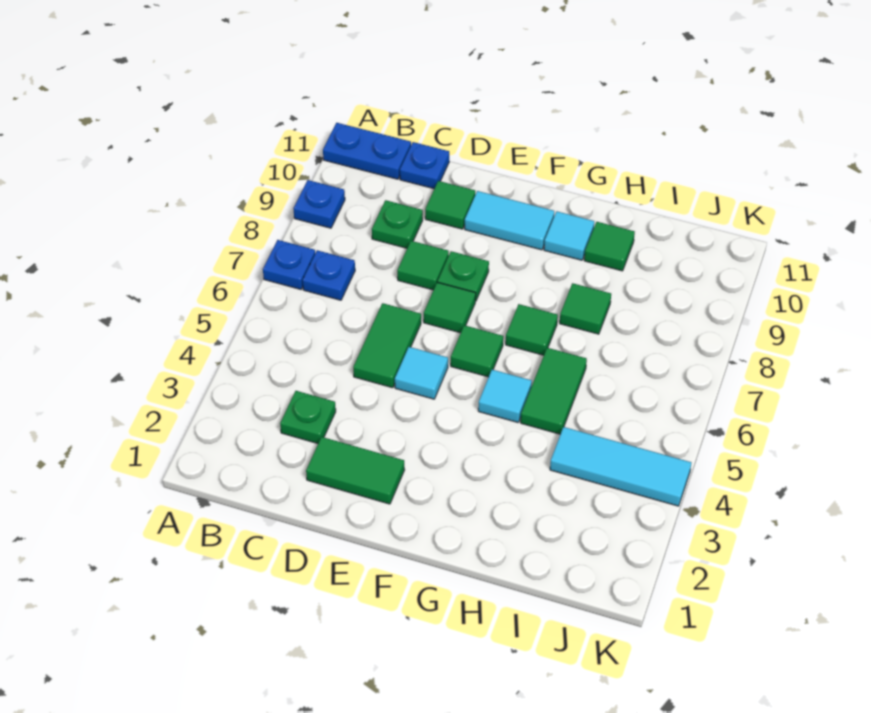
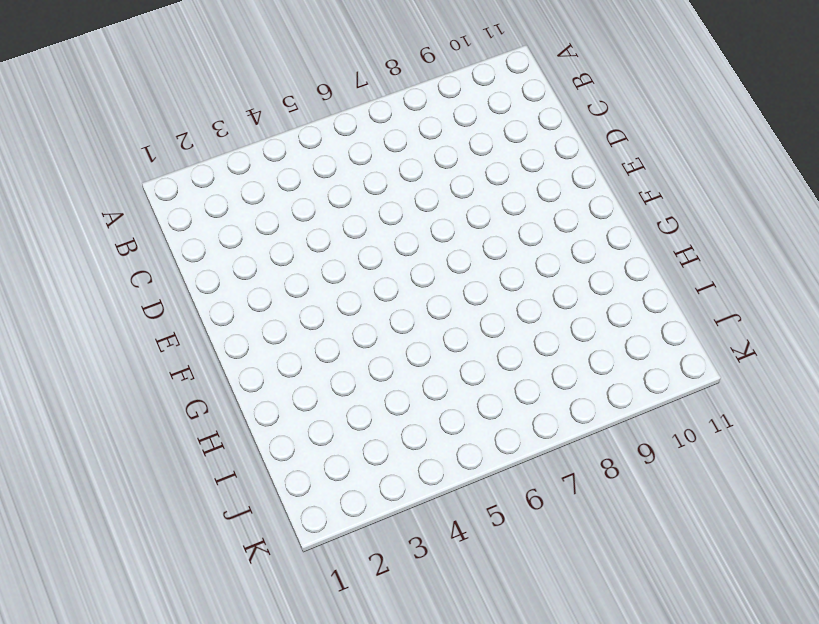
none -> blue plate A7 level 1
none -> blue plate A9 level 1
none -> blue plate A11:B11 level 1

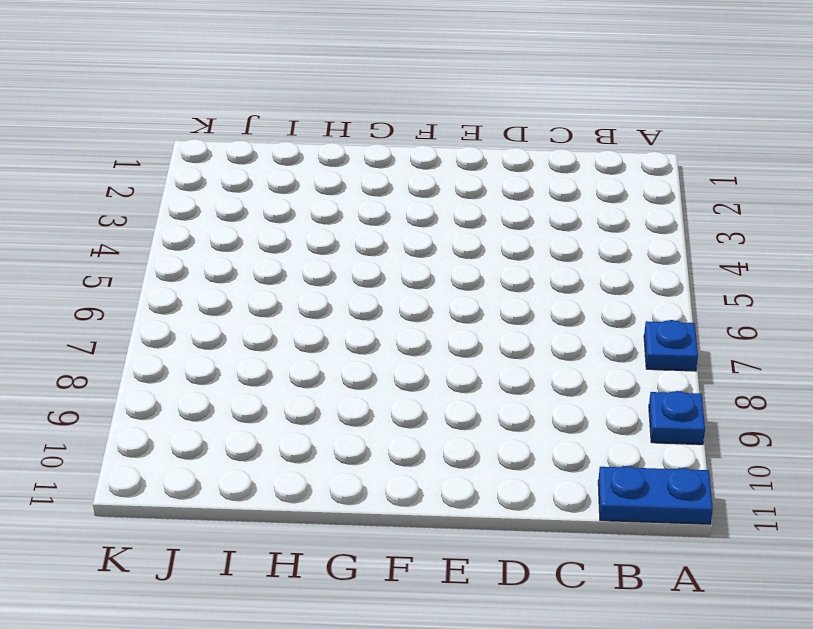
none -> blue plate B7 level 1
none -> green plate C3 level 1
none -> green plate C9 level 1

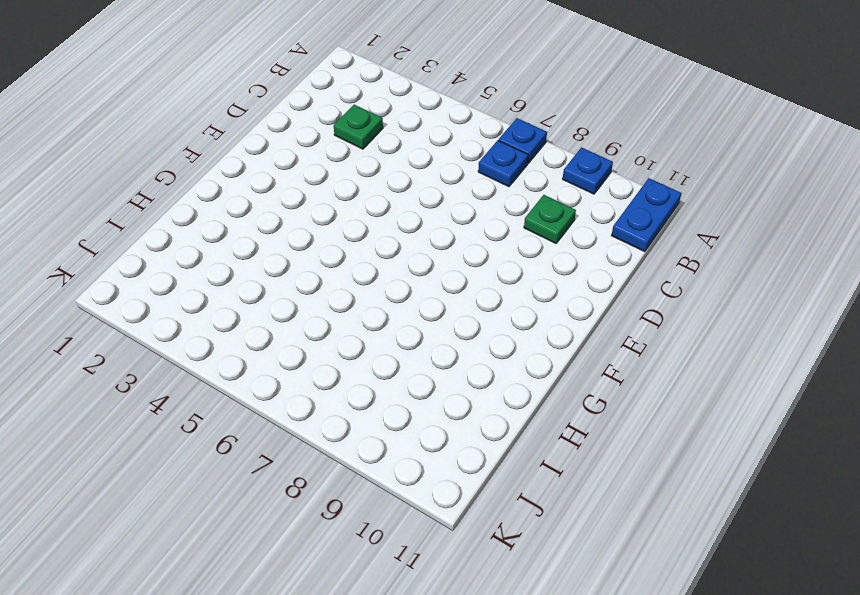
none -> blue plate C11 level 1
none -> green tile D2:E2 level 1
none -> green tile D5:D6 level 1

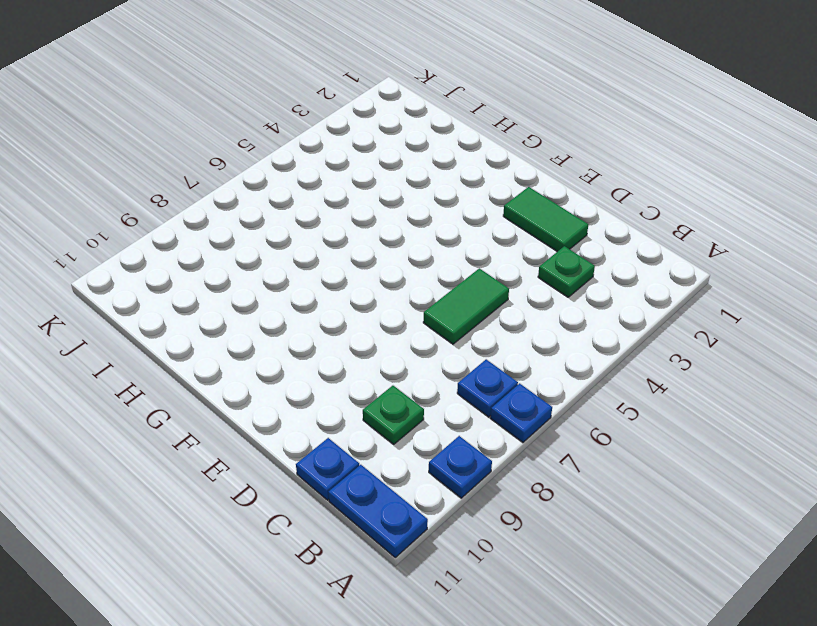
none -> green tile D8 level 1
none -> green tile D10 level 1
none -> cyan tile E5 level 1

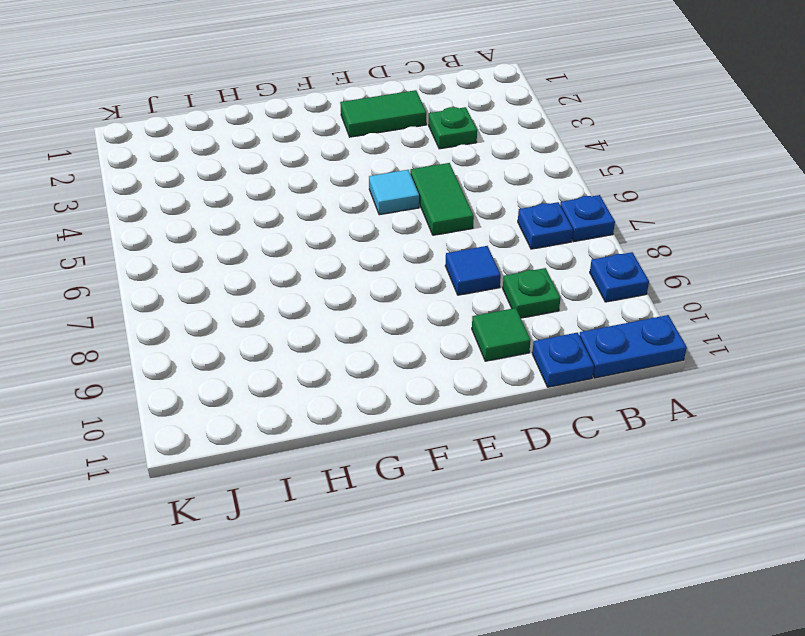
blue tile D8 level 1 -> green tile D8 level 1
none -> green tile E7 level 1
none -> green plate E8 level 1
none -> cyan tile E10:F10 level 1

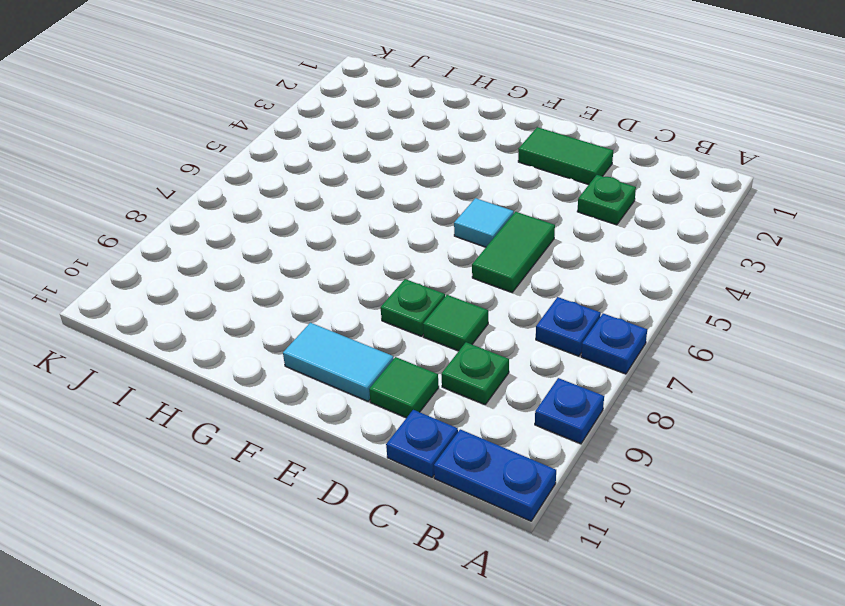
none -> green tile E7 level 1
none -> green tile F6 level 1
none -> cyan tile G5 level 1

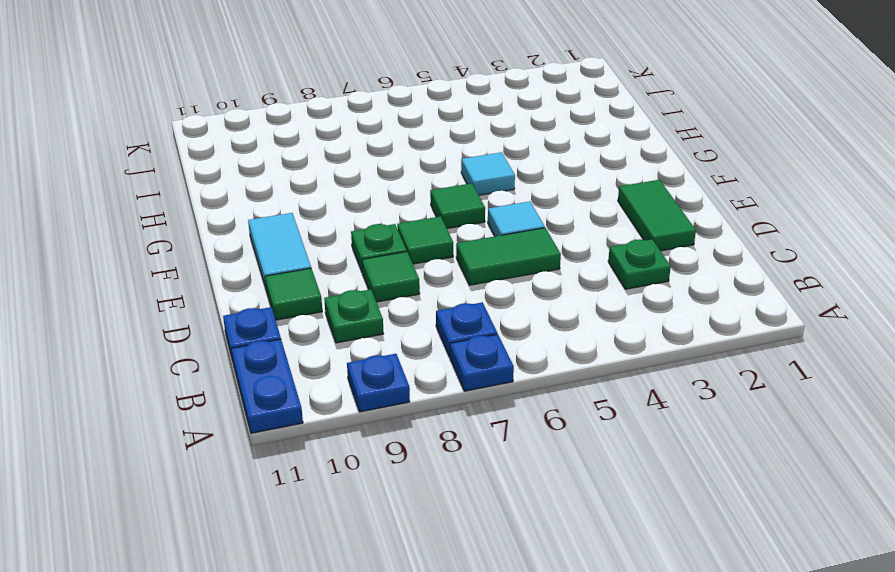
none -> green tile G7 level 1
none -> cyan tile G10 level 1
none -> green tile H5:H6 level 1

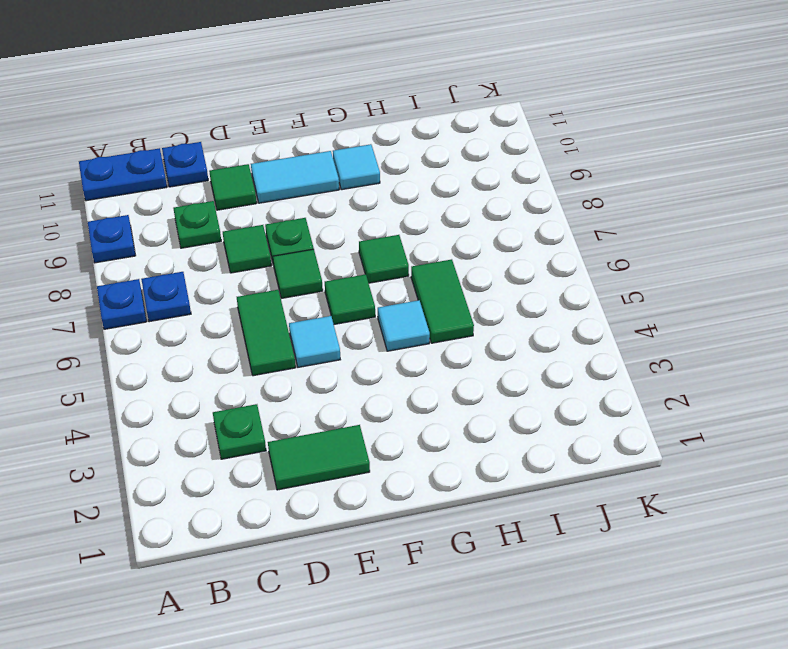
none -> green tile H8 level 1
none -> green tile H10 level 1
none -> cyan tile I4:K4 level 1

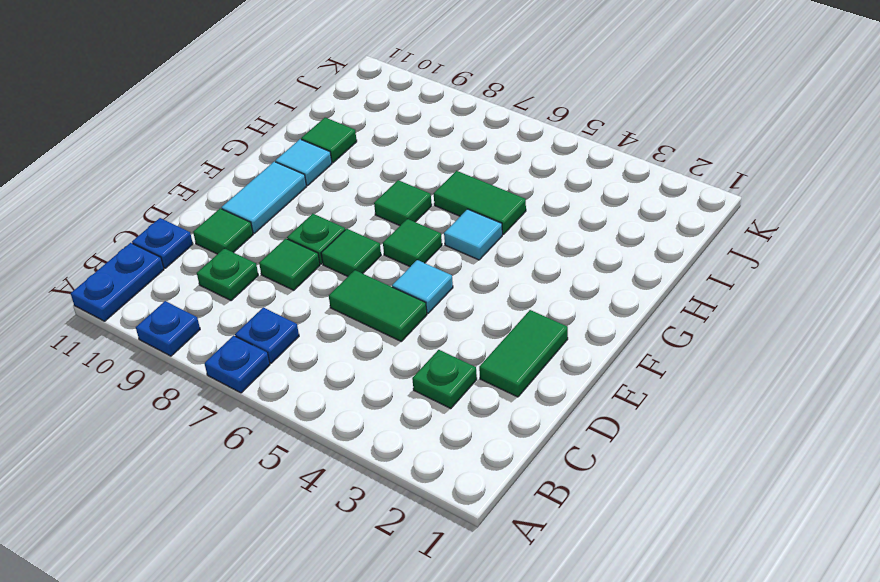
none -> green tile H8 level 1
none -> cyan tile I4:K4 level 1

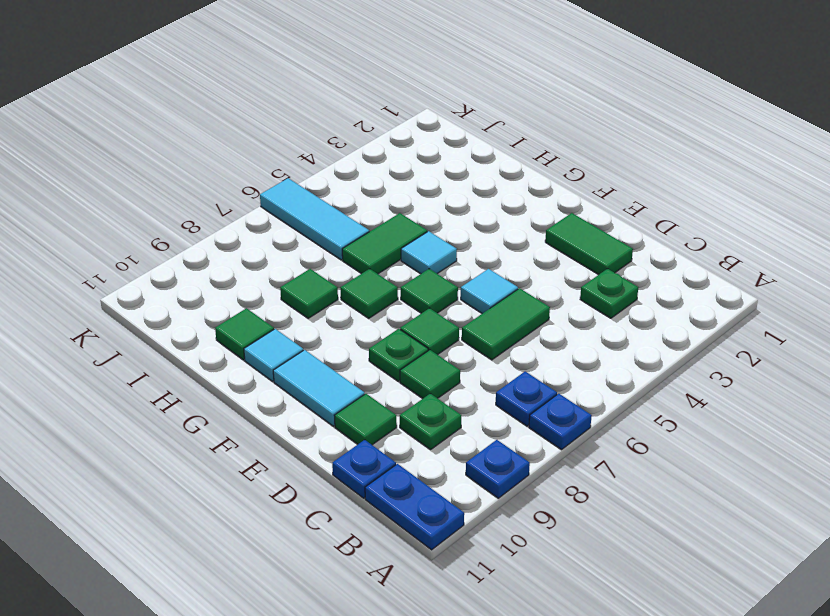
cyan tile I6:K6 level 1 -> cyan tile I4:K4 level 1

